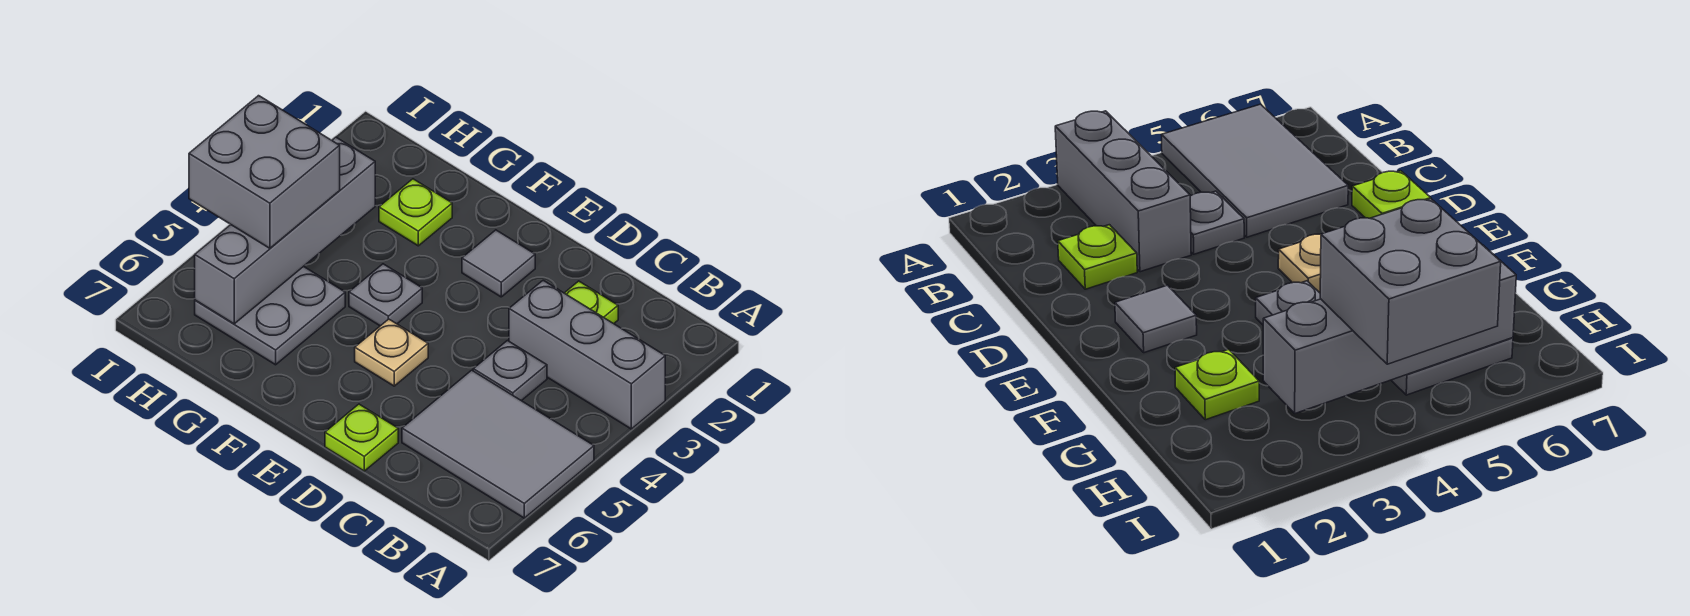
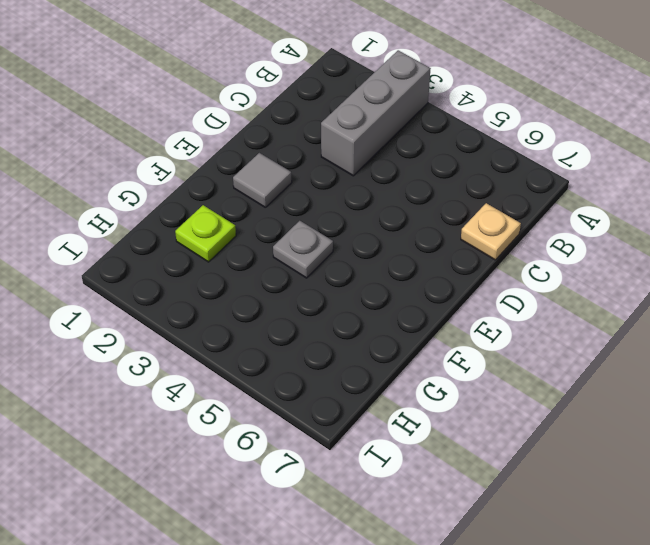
tan plate C7 level 1 -> tan plate E5 level 1
none -> grey tile A5:C6 level 1
none -> lime plate C2 level 1
none -> grey plate C4 level 1

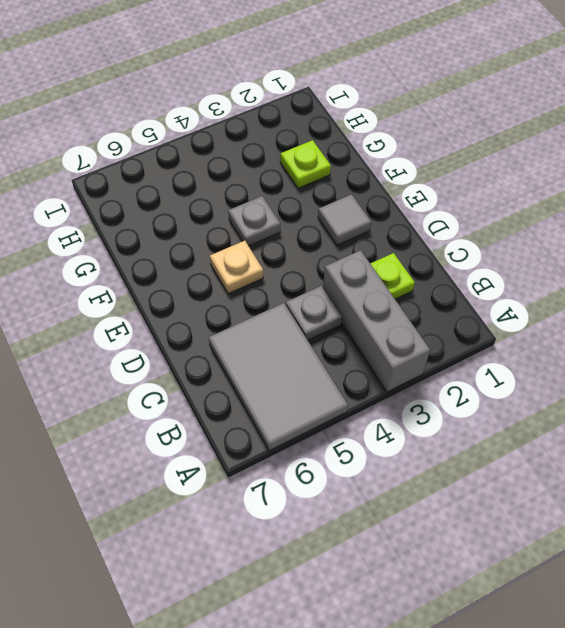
none -> lime plate D7 level 1
none -> grey plate G5:H6 level 1
none -> grey brick H3:H6 level 2

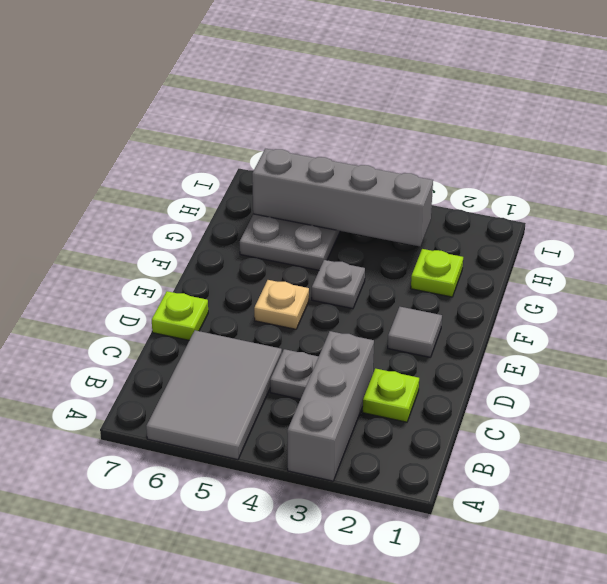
none -> grey brick H4:I5 level 3

